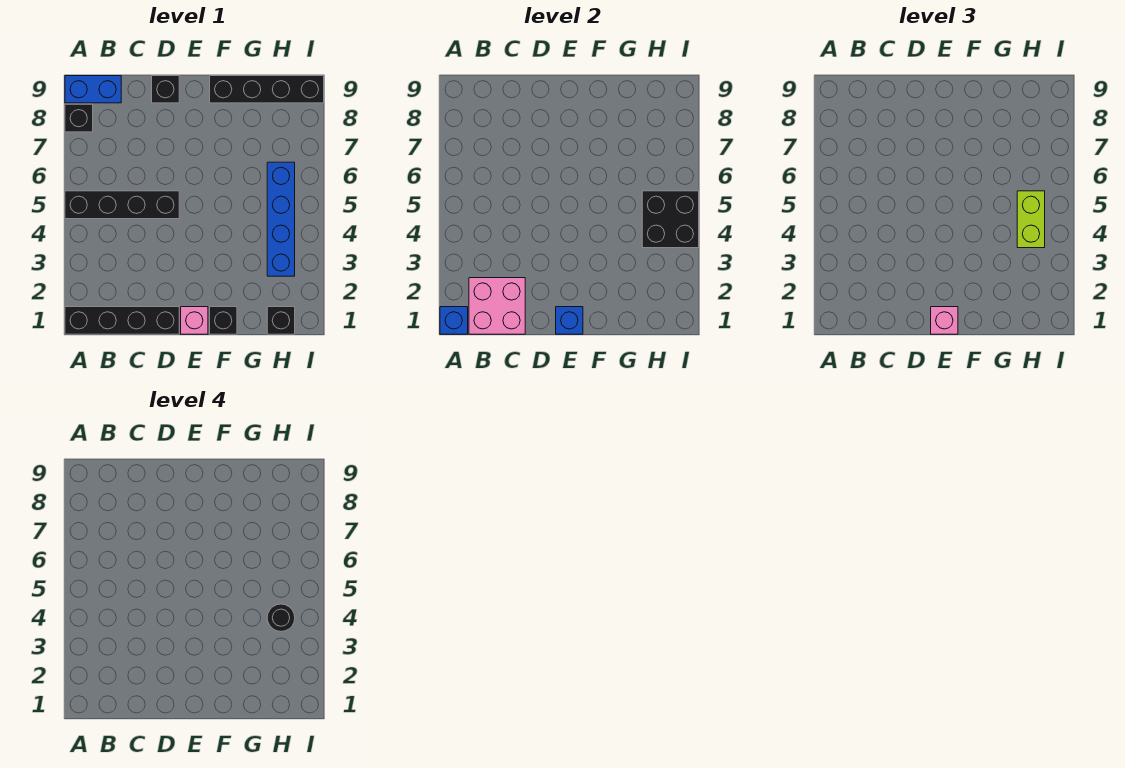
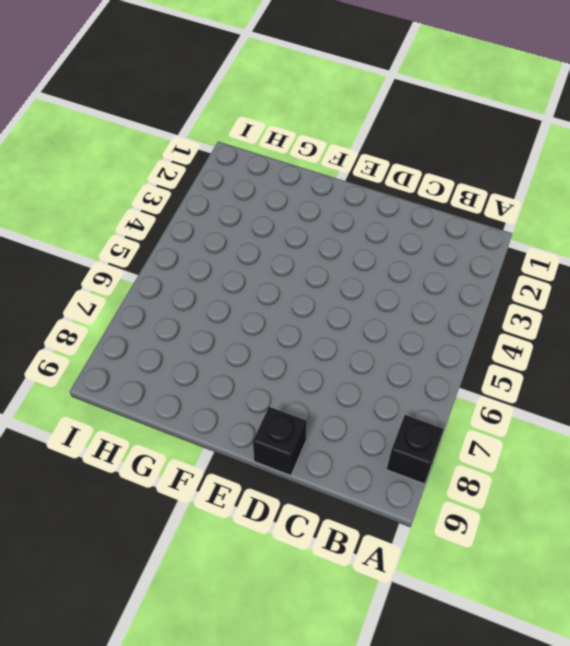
none -> black brick A1:D1 level 1
none -> black brick A5:D5 level 1
none -> blue brick A9:B9 level 1

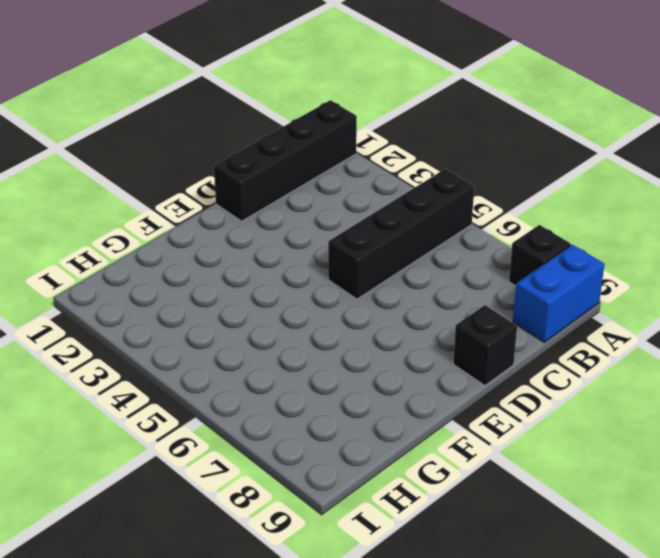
none -> pink brick E1 level 1
none -> black brick F1 level 1
none -> black brick F9:I9 level 1

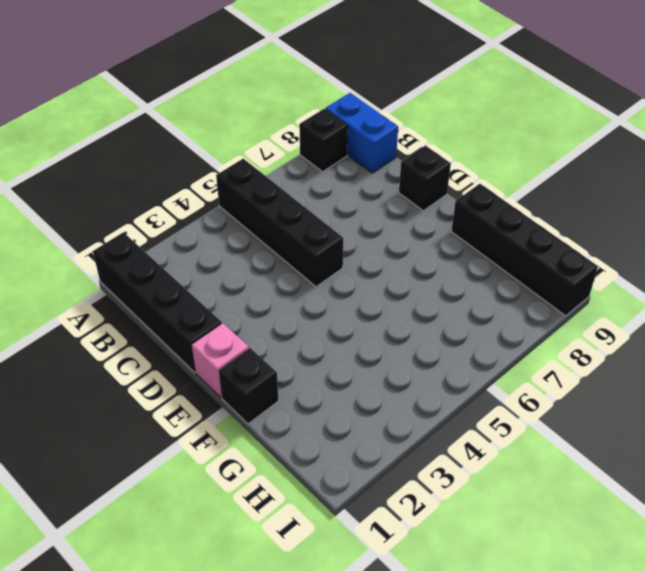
none -> black brick H1 level 1
none -> blue brick H3:H6 level 1
none -> blue brick A1 level 2

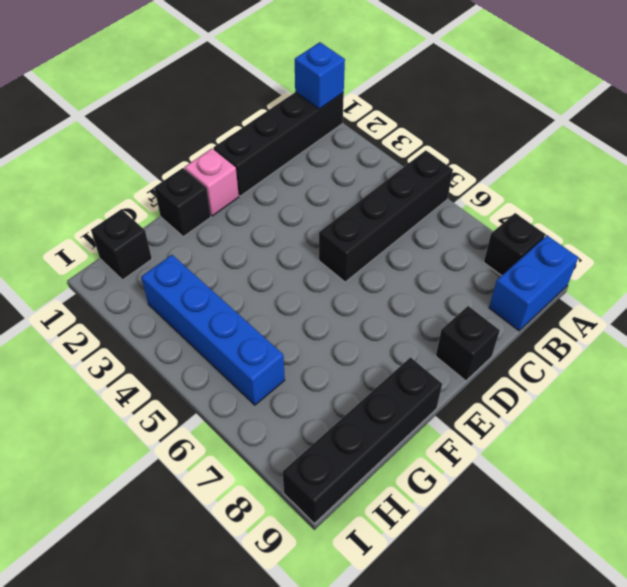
none -> pink brick B1:C2 level 2
none -> blue brick E1 level 2
none -> black brick H4:I5 level 2

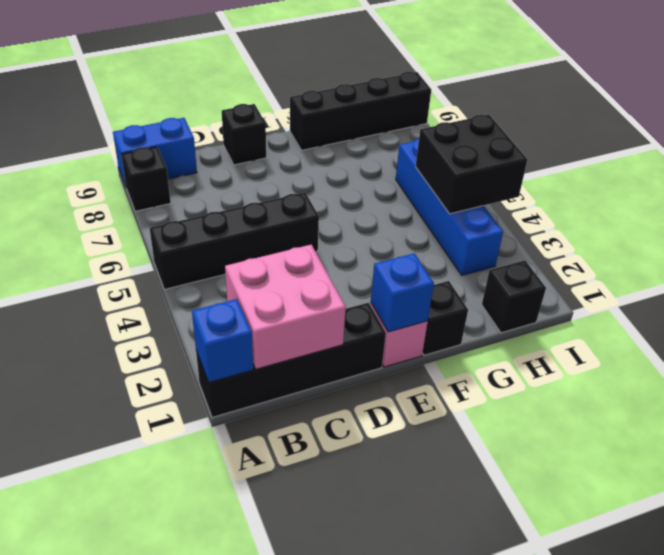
none -> pink brick E1 level 3
none -> lime brick H4:H5 level 3
none -> black round brick H4 level 4

